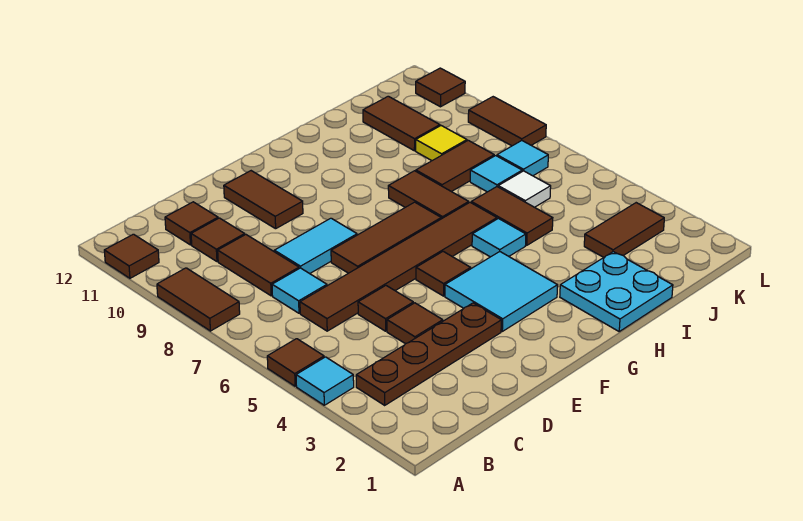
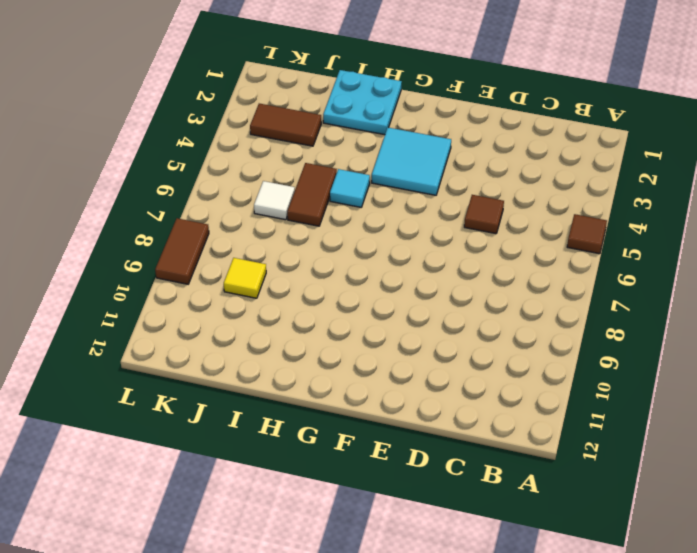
none -> cyan tile A4 level 1
none -> brown tile A8:A9 level 1
none -> brown tile A11 level 1
none -> brown plate B3:E3 level 1

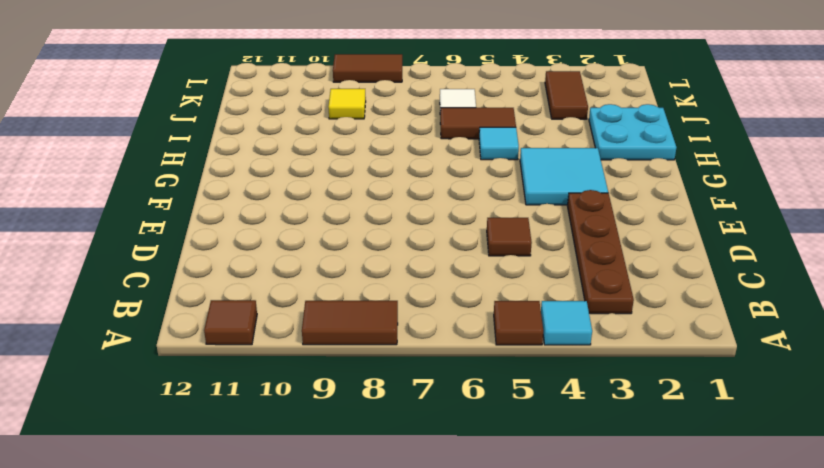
none -> brown tile C6:H6 level 1
none -> cyan tile C7 level 1
none -> brown tile C8:C9 level 1
none -> brown tile C10 level 1

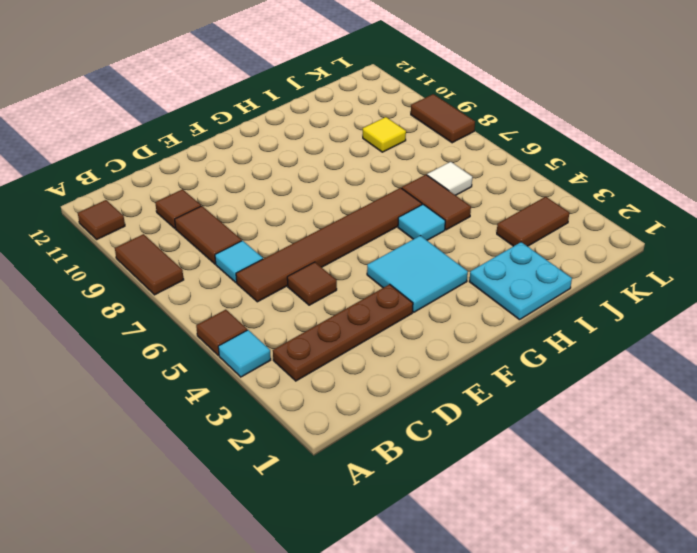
none -> brown tile C11 level 1
none -> brown tile D4 level 1
none -> cyan tile D8:E8 level 1
none -> brown tile E7:G7 level 1

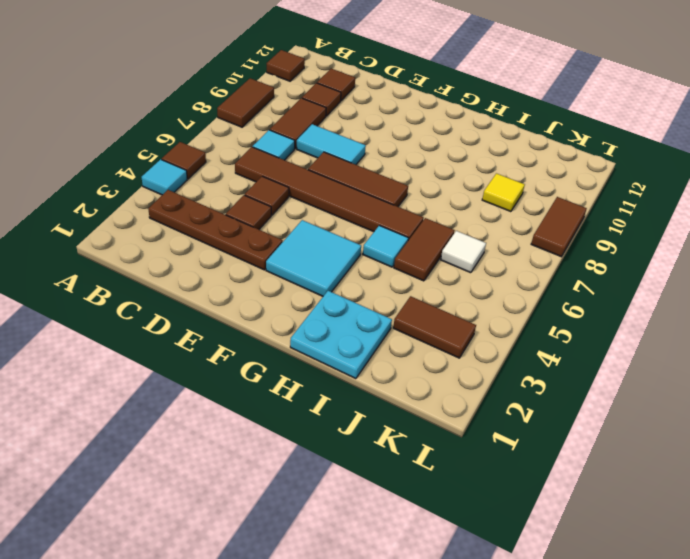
none -> brown tile E10:E11 level 1
none -> brown tile F5 level 1
none -> brown tile H7:H8 level 1
none -> brown tile I8:J8 level 1

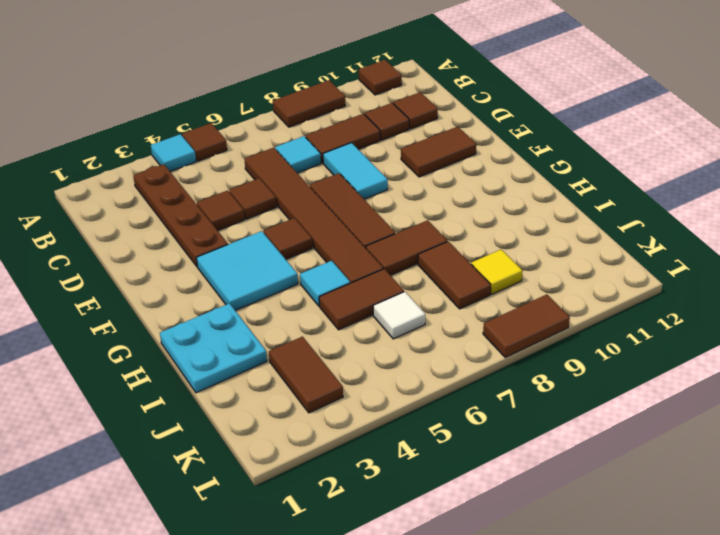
none -> cyan tile J7 level 1
none -> brown tile J10:J11 level 1
none -> cyan tile K7 level 1
none -> brown tile L11 level 1

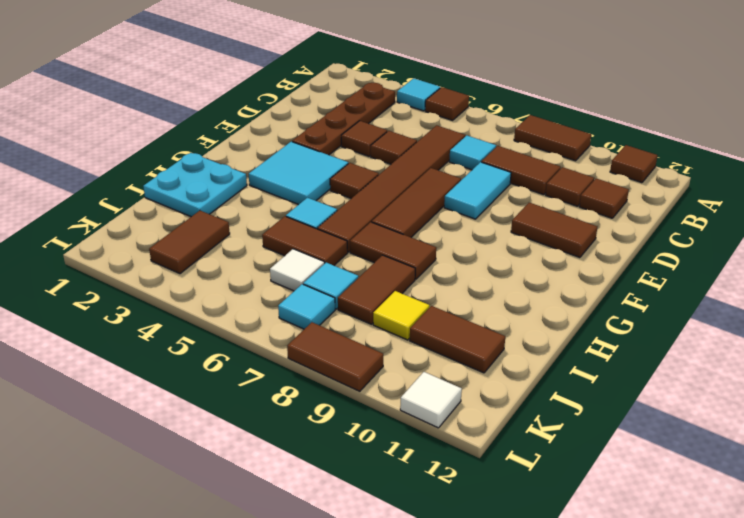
white tile L11 level 1 -> brown tile L11 level 1

